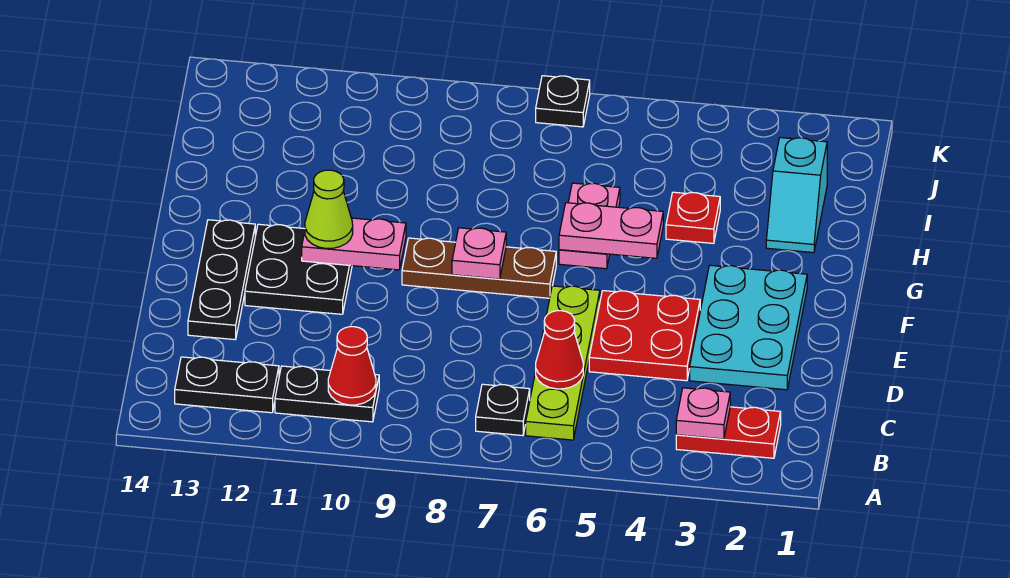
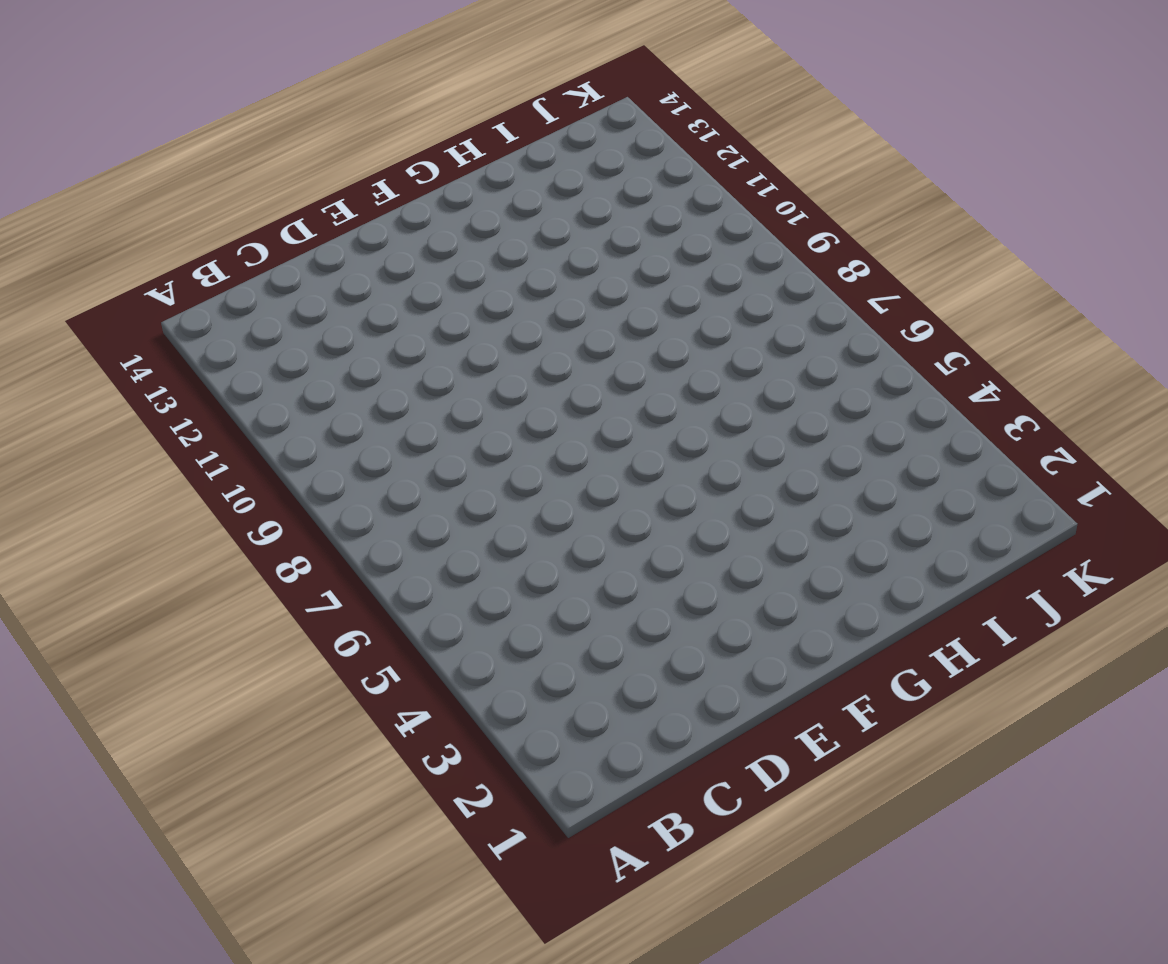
none -> red plate B2:B3 level 1
none -> lime plate B6:E6 level 1
none -> black plate B7 level 1

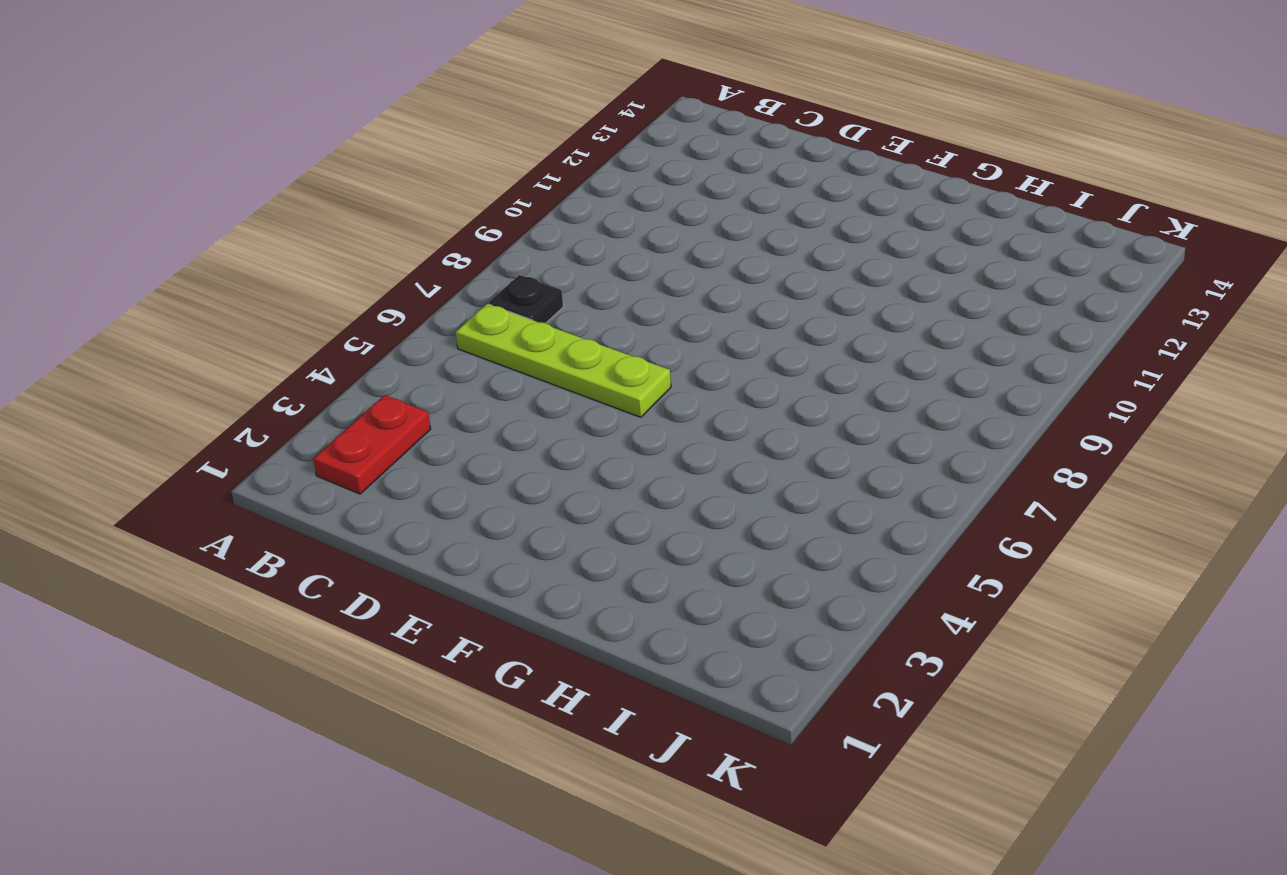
none -> black plate B10:B11 level 1
none -> black plate B12:B13 level 1
none -> cyan plate D2:F3 level 1

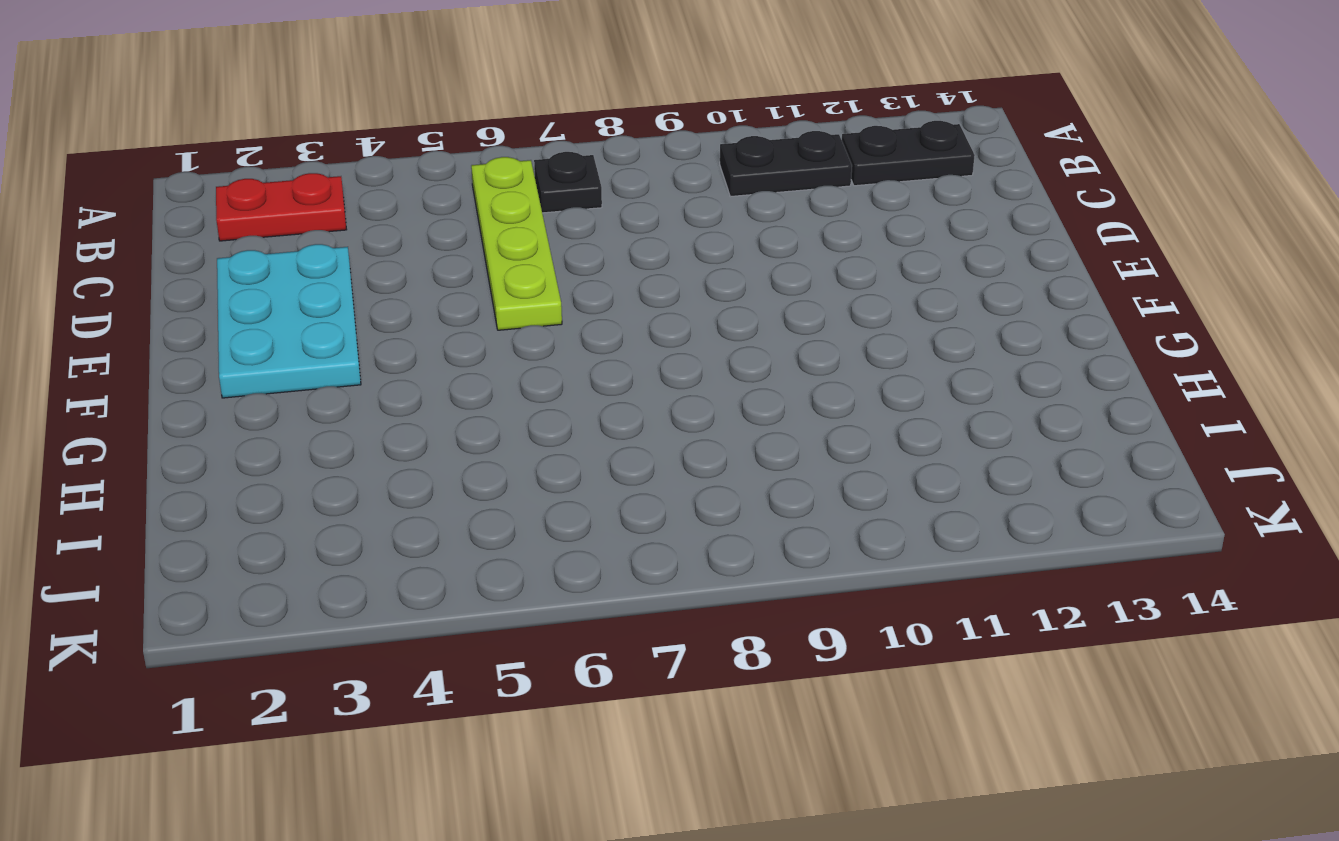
none -> red plate D4:E5 level 1
none -> black plate D13:F13 level 1
none -> black plate E11:F12 level 1

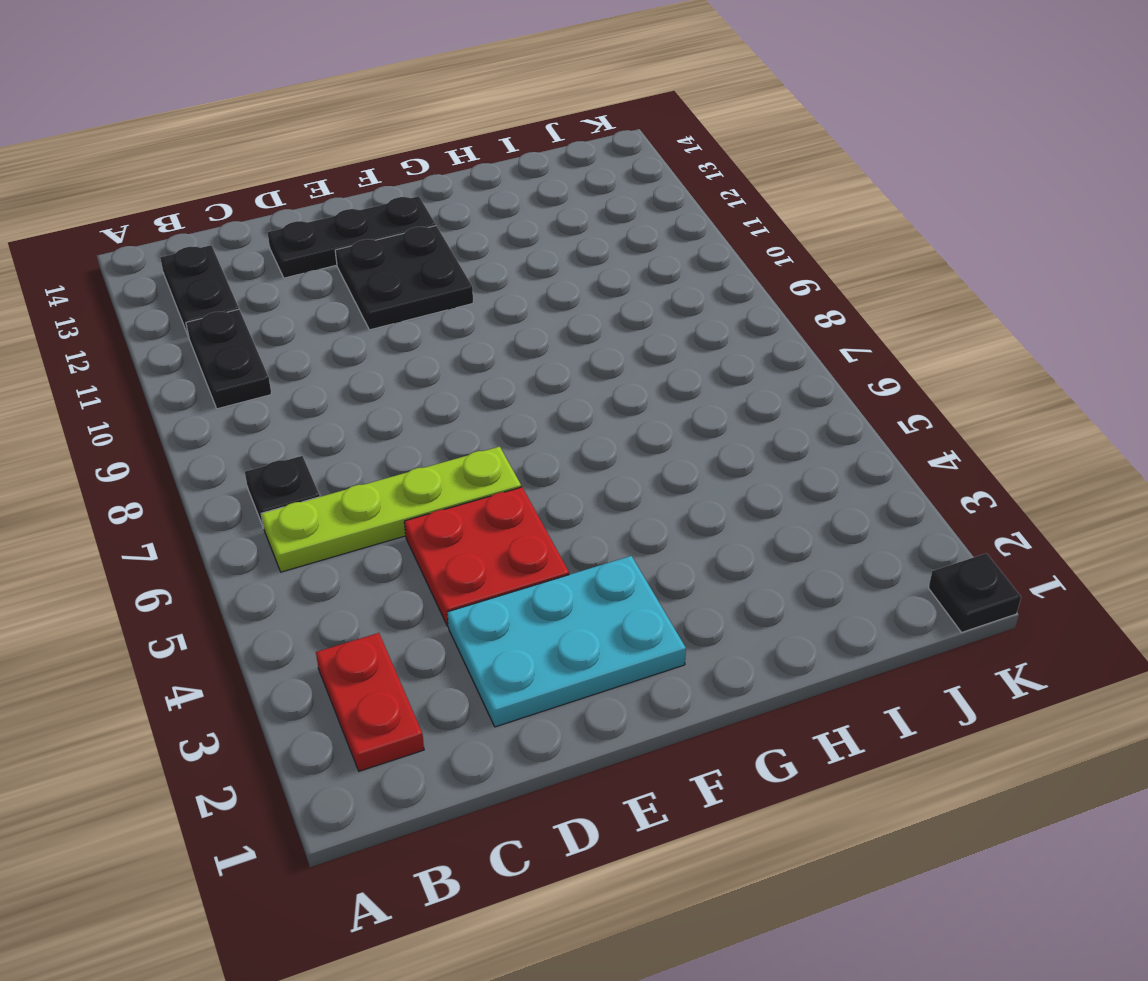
black plate K1 level 1 -> black plate K7 level 1
none -> brown plate F7:F9 level 1
none -> pink plate G6:H6 level 1
none -> cyan slope H2:I2 level 1 top I

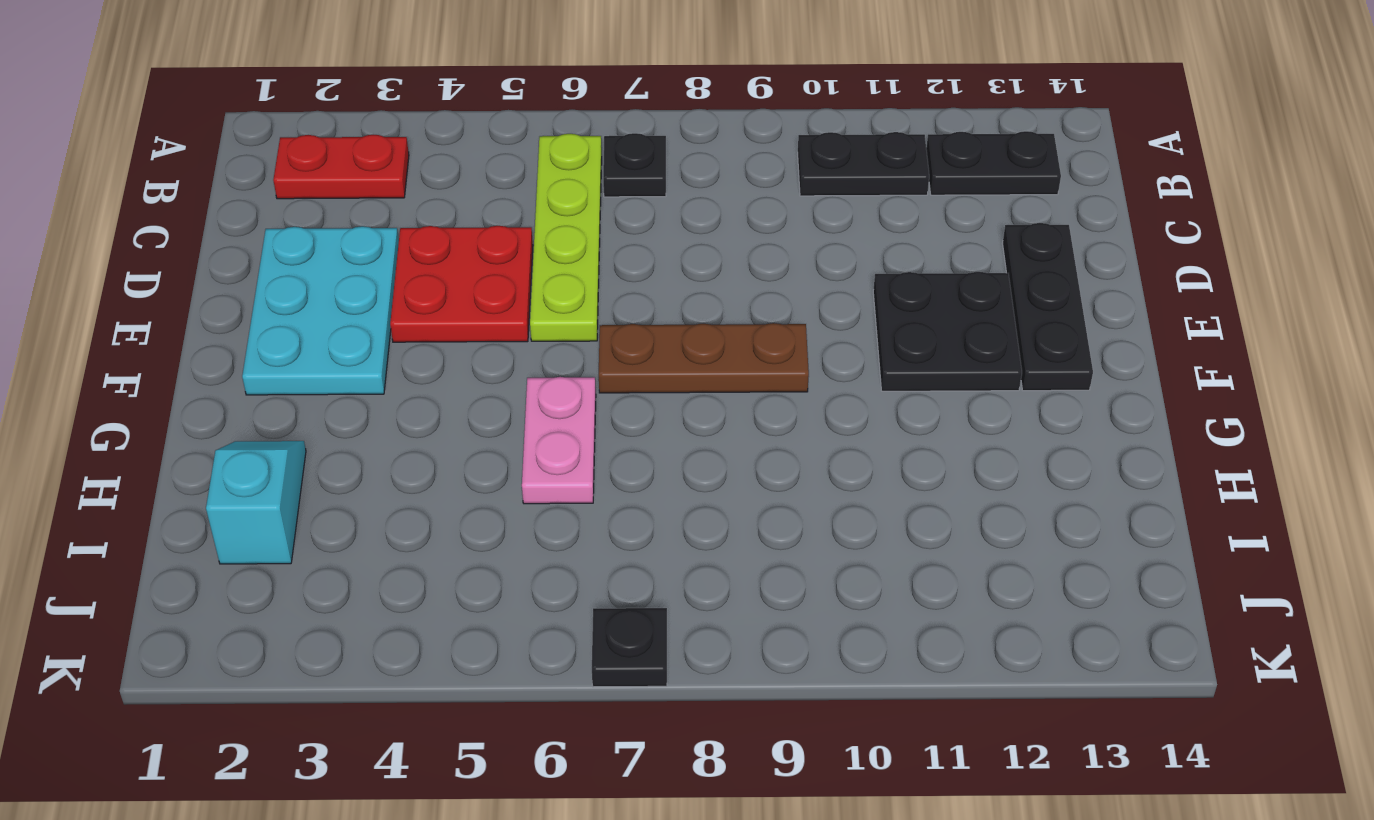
none -> red plate H4 level 1
none -> pink plate B3 level 2
none -> red cone B10 level 2

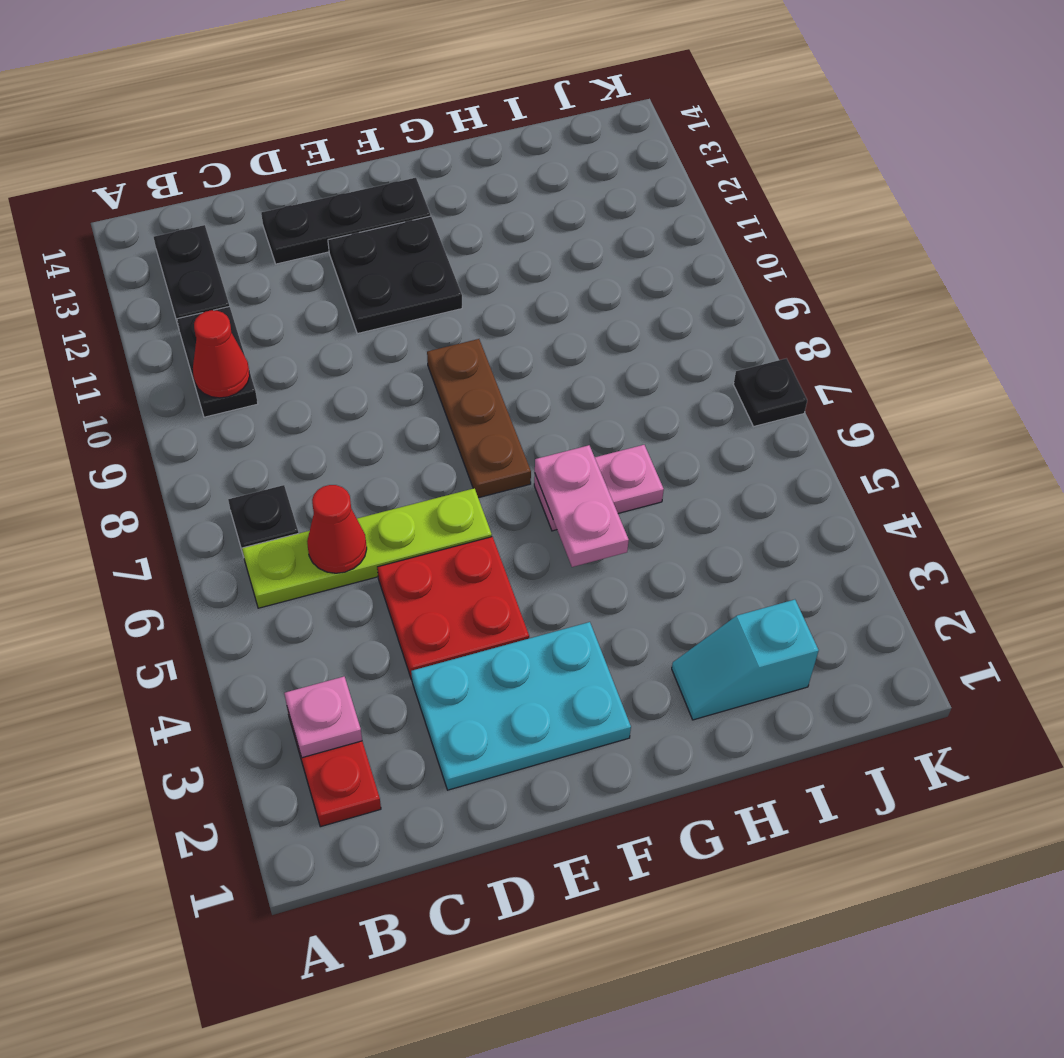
none -> red plate H4 level 1
none -> pink plate F8 level 2
none -> pink plate F10:F11 level 2

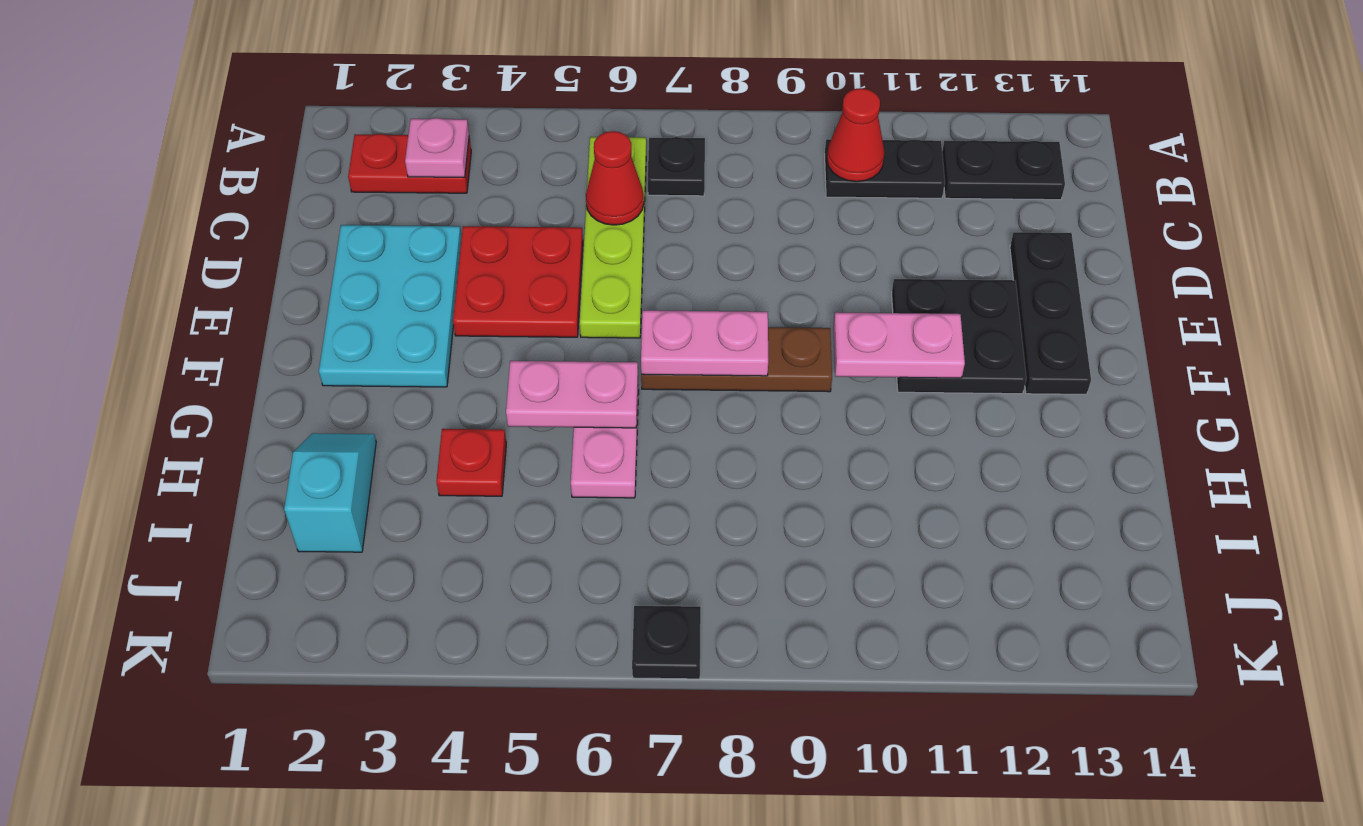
pink plate F7:F8 level 2 -> pink plate F8 level 2
none -> lime cone F11 level 3

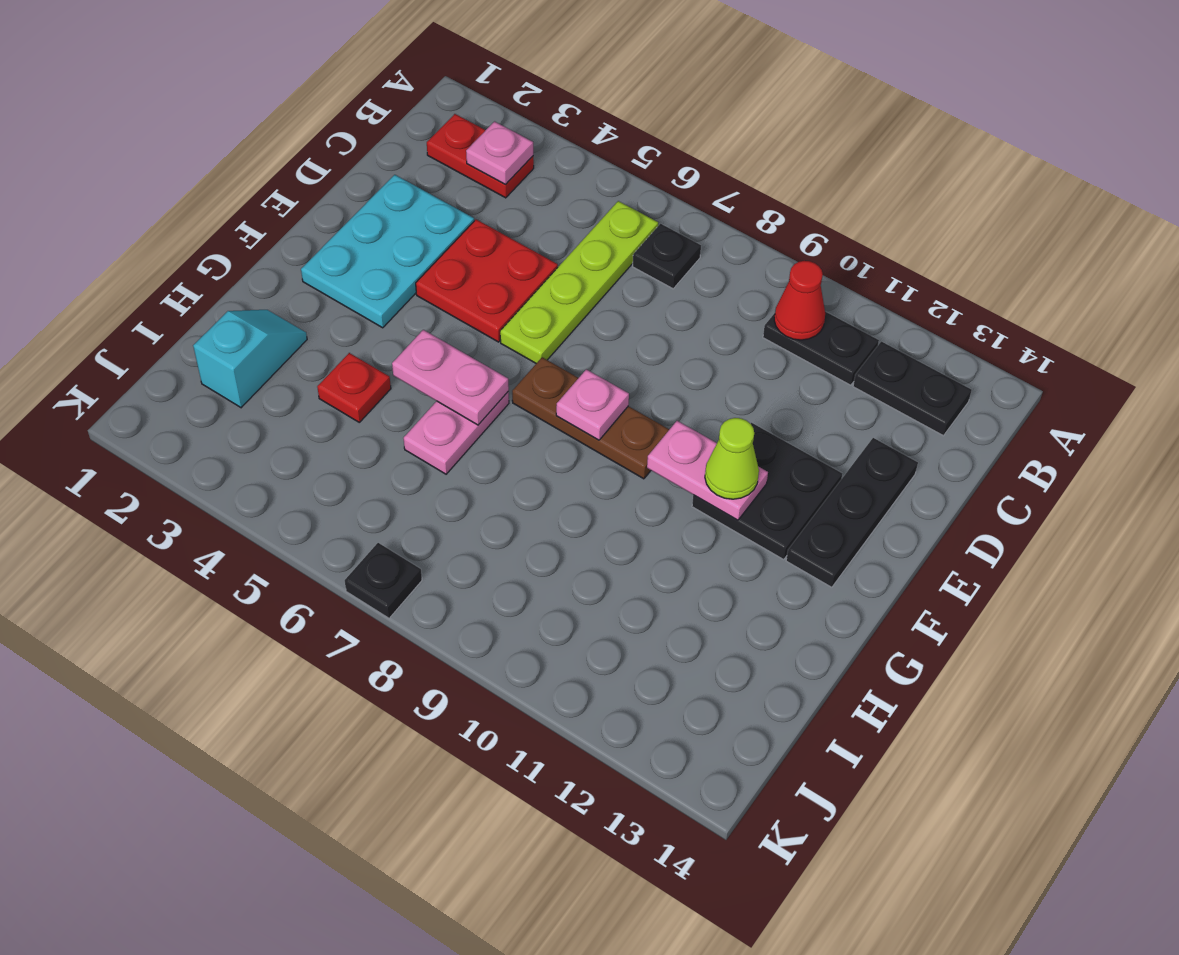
none -> red cone C6 level 2

